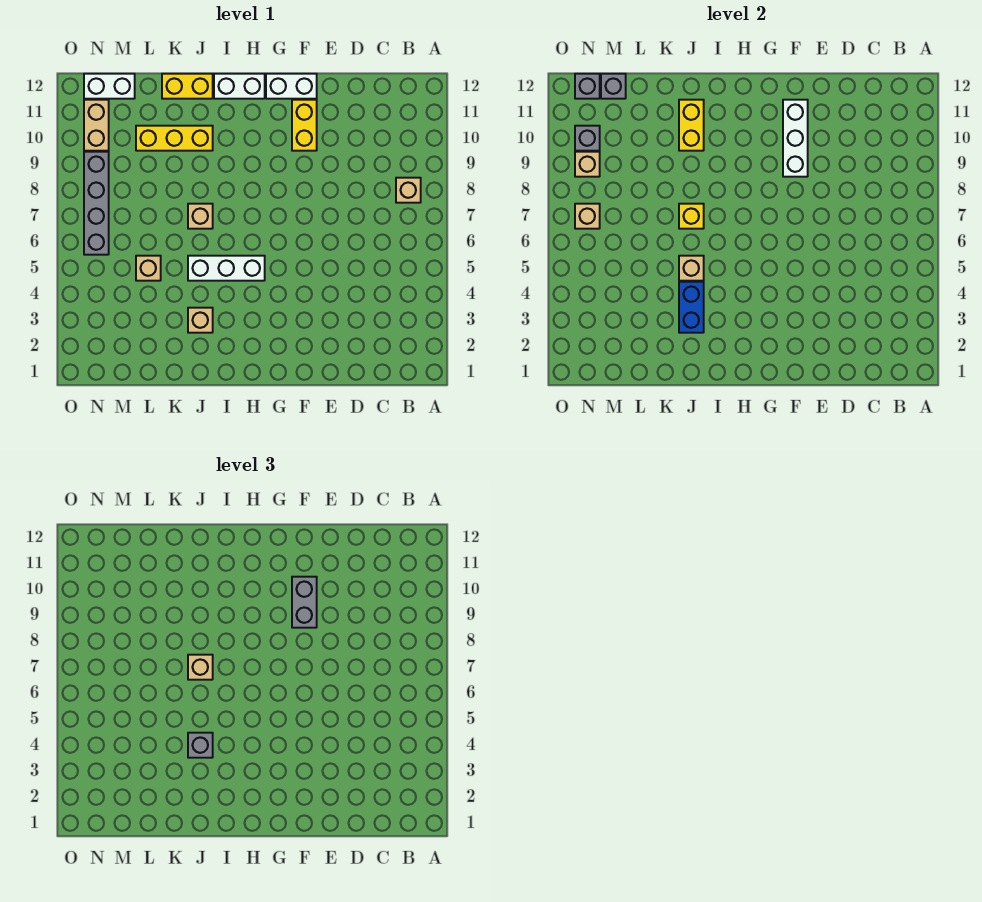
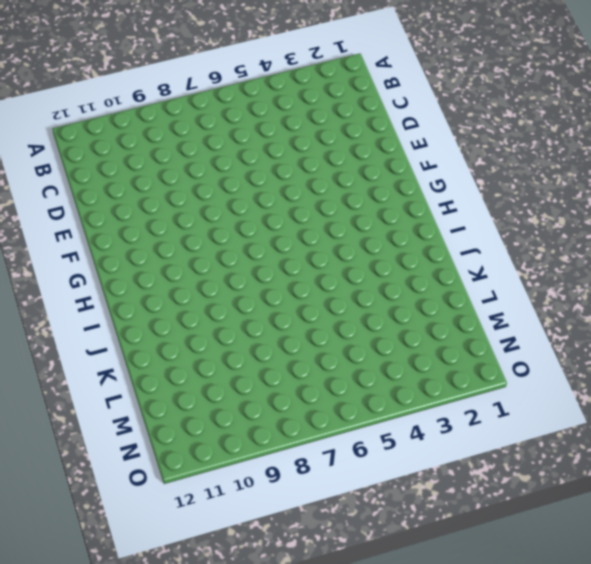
none -> tan brick B8 level 1
none -> yellow brick F10:F11 level 1
none -> white brick F12:G12 level 1

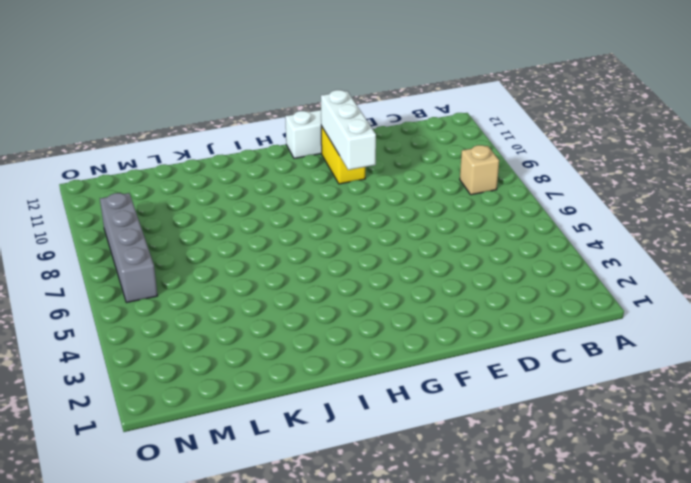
none -> white brick H5:J5 level 1
none -> white brick H12:I12 level 1
none -> tan brick J3 level 1

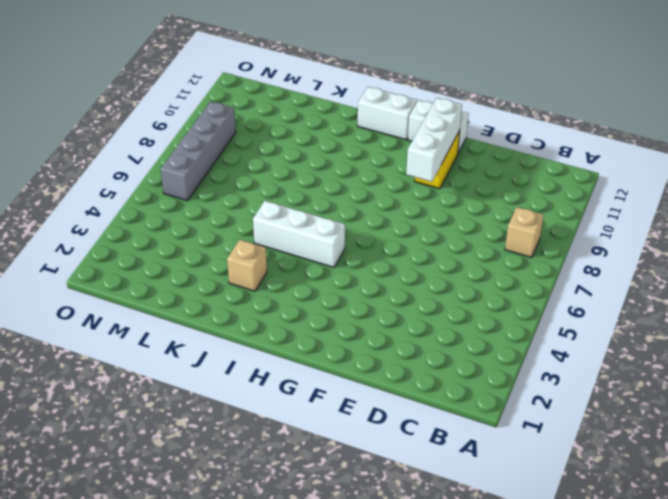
none -> tan brick J7 level 1
none -> yellow brick J10:L10 level 1
none -> yellow brick J12:K12 level 1

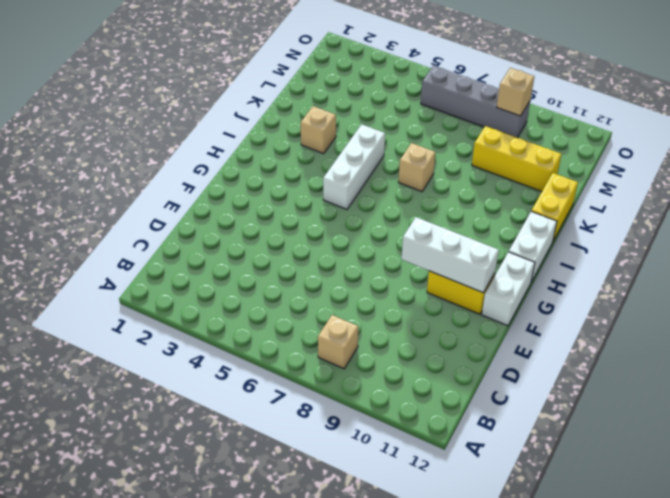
yellow brick L9:L11 level 1 -> yellow brick J10:L10 level 1
none -> tan brick L5 level 1
none -> white brick M12:N12 level 1
none -> tan brick N10:N11 level 1

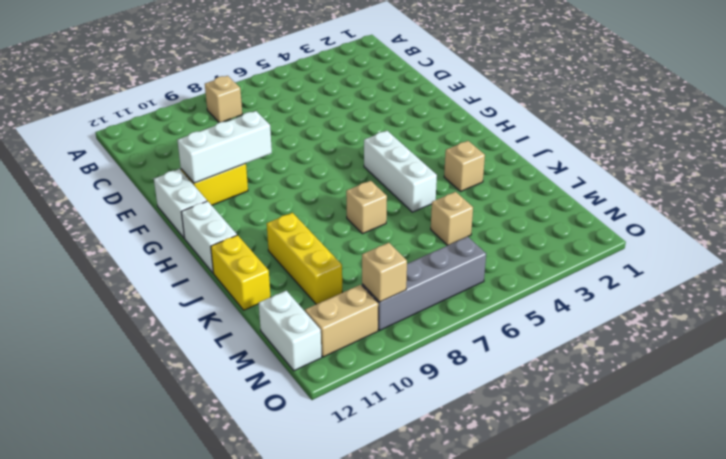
none -> blue brick J3:J4 level 2
none -> tan brick J5 level 2
none -> yellow brick J7 level 2

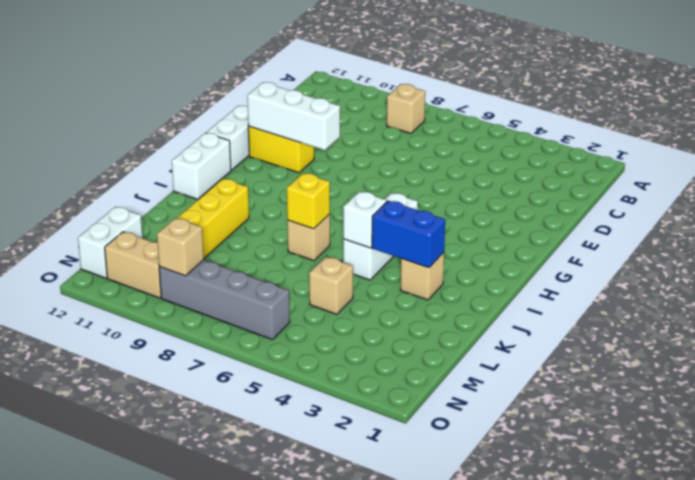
white brick J5 level 2 -> tan brick J5 level 2
none -> yellow brick J12:K12 level 1
none -> yellow brick J10:J11 level 2
none -> grey brick M12 level 2

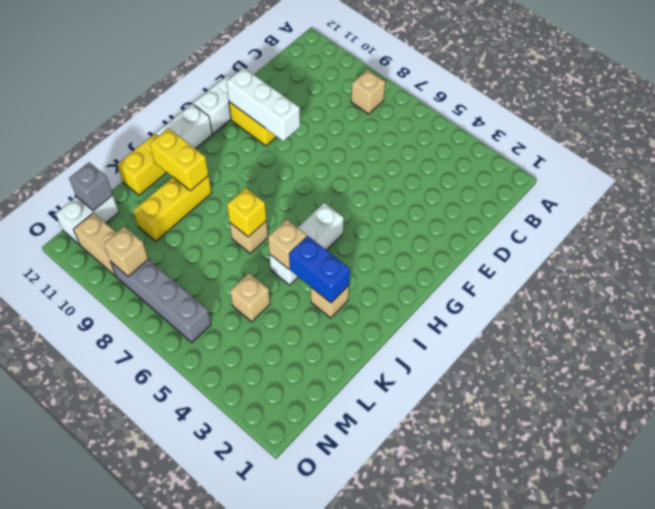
none -> tan brick N7 level 2
none -> grey brick N10 level 2
none -> grey brick N12 level 2

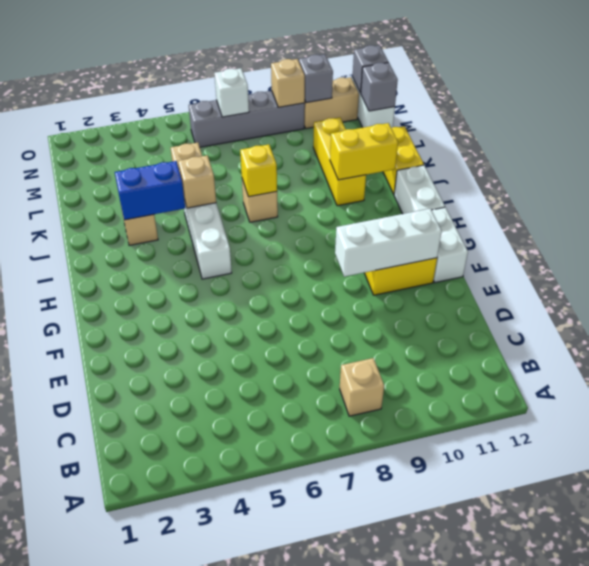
white brick N7 level 2 -> tan brick N7 level 2
none -> grey brick F9:F10 level 3
none -> grey brick J4 level 3
none -> tan brick J7 level 3

